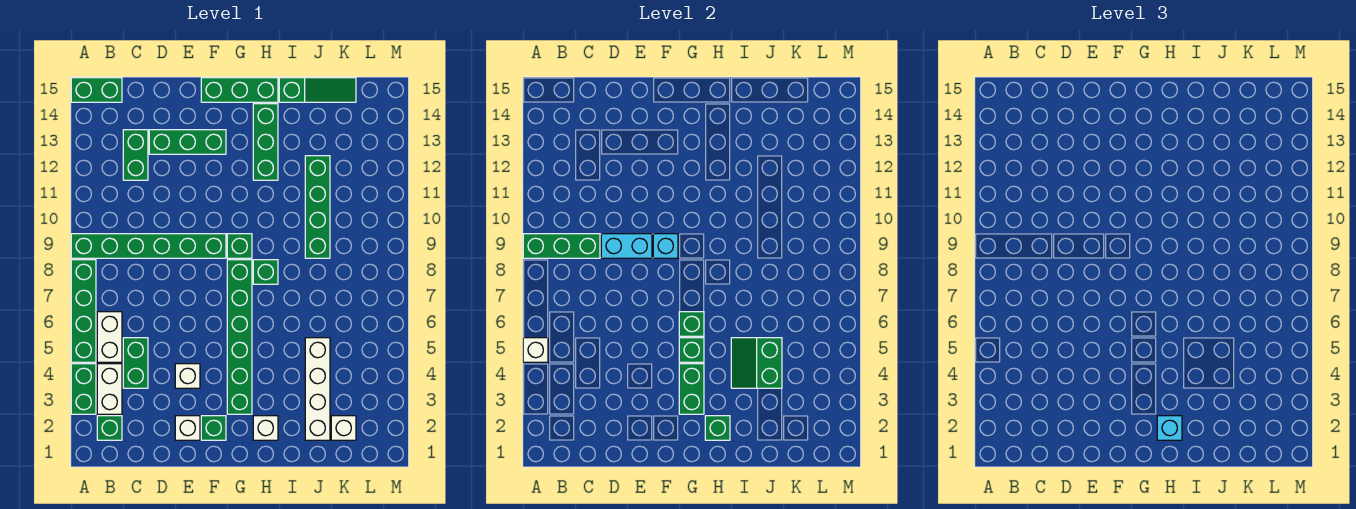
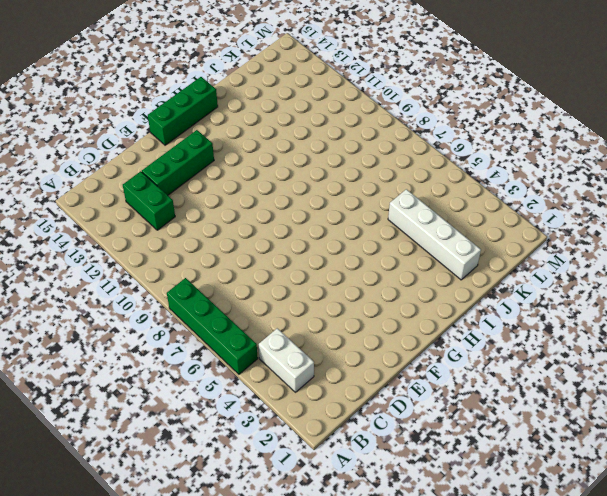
none -> green brick A3:A4 level 1
none -> green brick A9:F9 level 1
none -> green brick A15:B15 level 1
none -> green brick B2 level 1

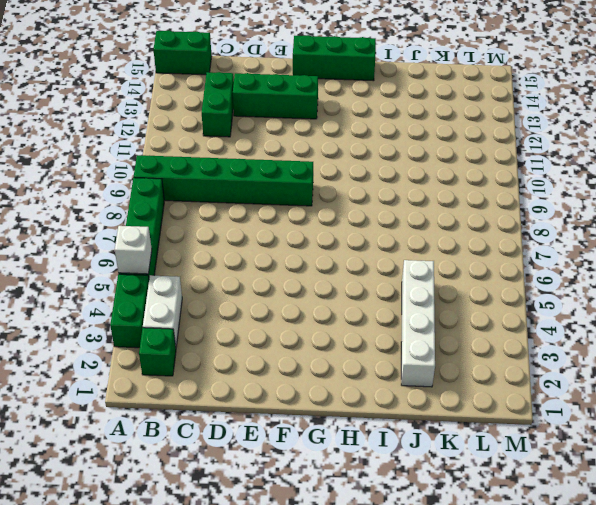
none -> white brick B5:B6 level 1
none -> green brick C4:C5 level 1
none -> white brick E2 level 1
none -> white brick E4 level 1

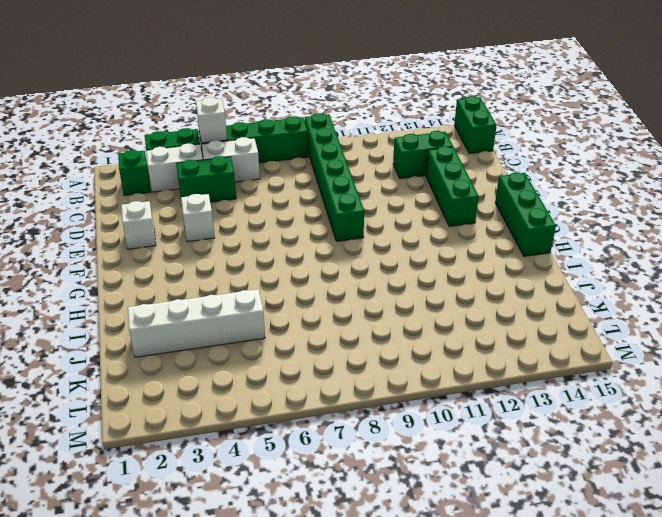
none -> green brick F2 level 1
none -> green brick G3:G8 level 1
none -> green brick G9 level 1
none -> white brick H2 level 1

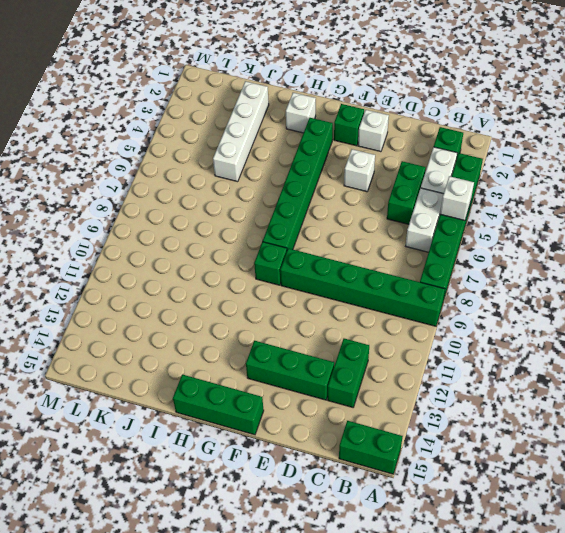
none -> green brick H8 level 1
none -> green brick H12:H14 level 1
none -> green slope I15:K15 level 1 top I
none -> green brick J9:J12 level 1

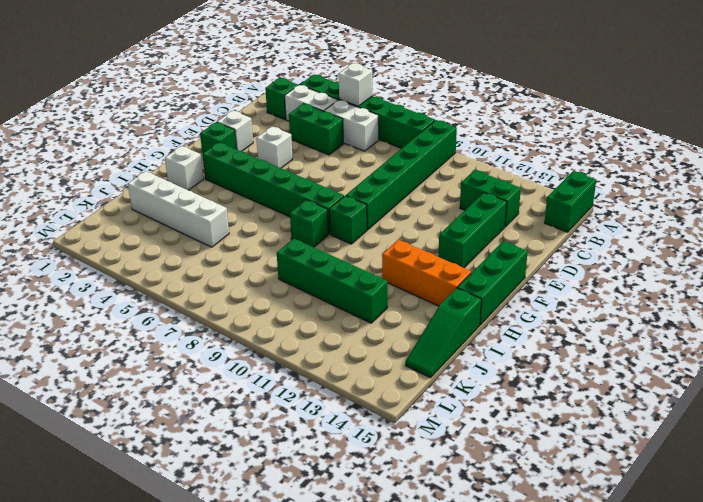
orange brick H12:H14 level 1 -> green brick H12:H14 level 1
none -> white brick K2 level 1
none -> green brick A9:C9 level 2
none -> cyan brick D9:E9 level 2
none -> cyan brick F9 level 2

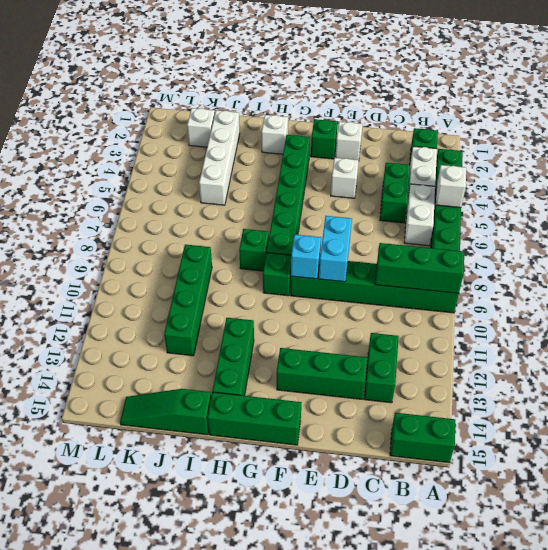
cyan brick E8:E9 level 2 -> cyan brick D9:E9 level 2
none -> green brick G3:G4 level 2
none -> green brick G5 level 2
none -> green brick G6 level 2
none -> green brick H2 level 2

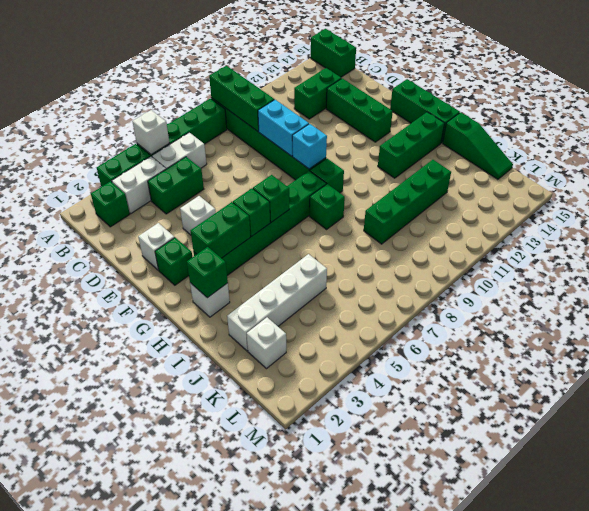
none -> green slope I4:J5 level 2 top J
none -> cyan brick H2 level 3

